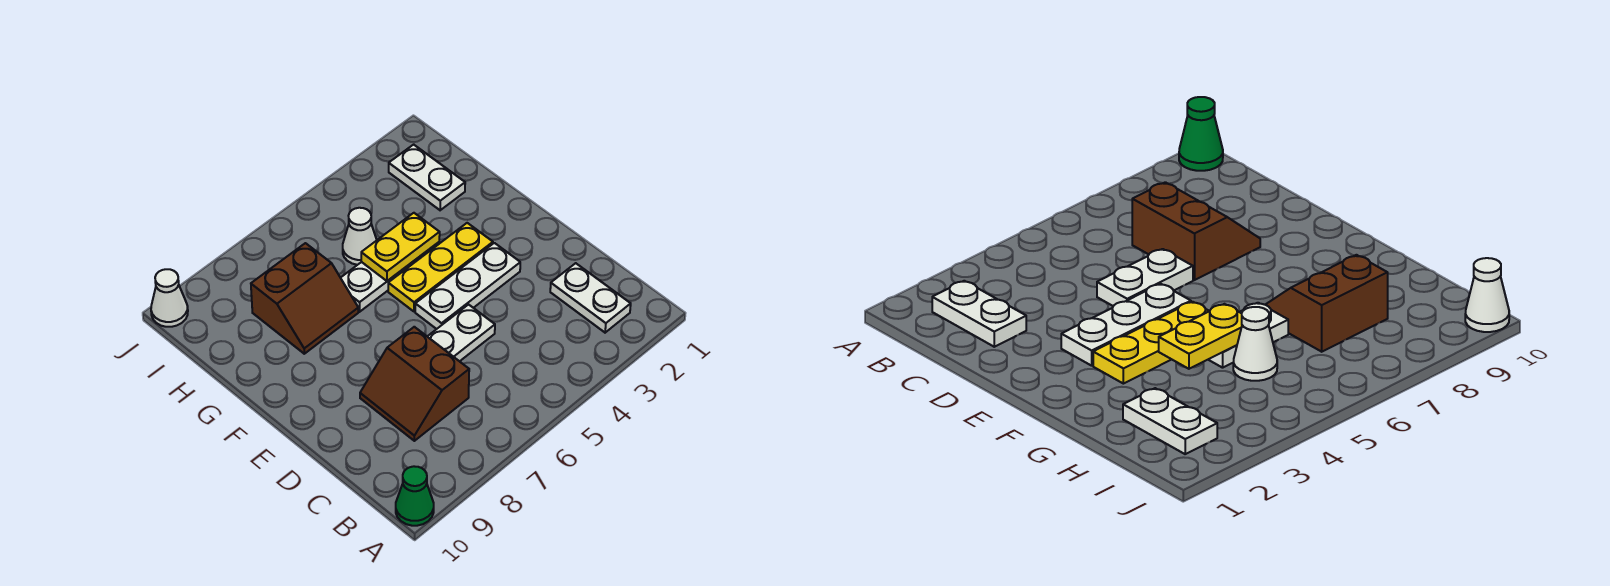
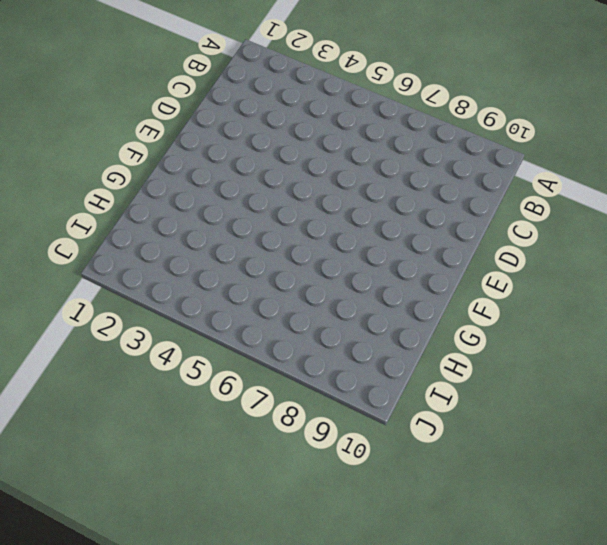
none -> green cone A10 level 1
none -> white plate B2:C2 level 1
none -> brown slope C7:D8 level 1 top 7

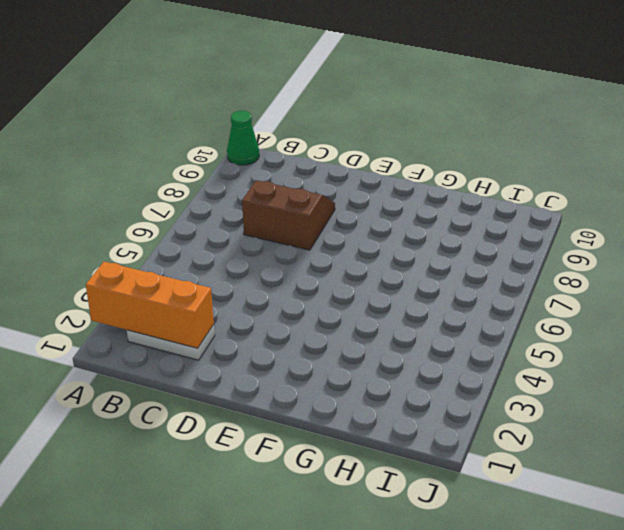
orange brick A2:C2 level 2 -> none
none -> white plate D5:D6 level 1
none -> white plate E3:E5 level 1
none -> yellow plate F3:F5 level 1

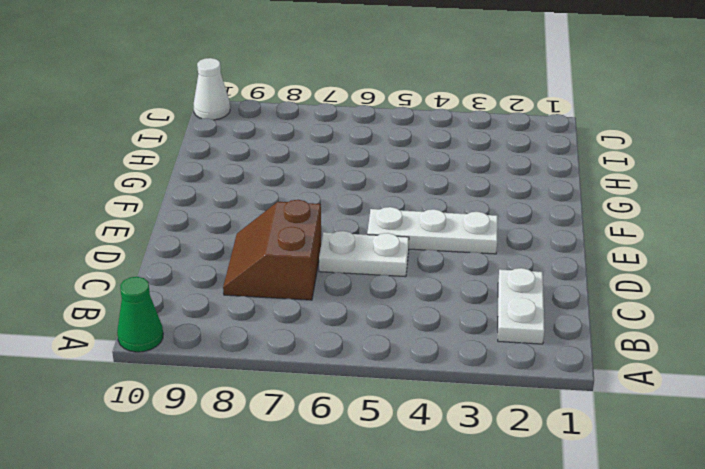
none -> yellow plate F3:F5 level 1
none -> white plate G5:G6 level 1
none -> brown slope G7:H8 level 1 top H

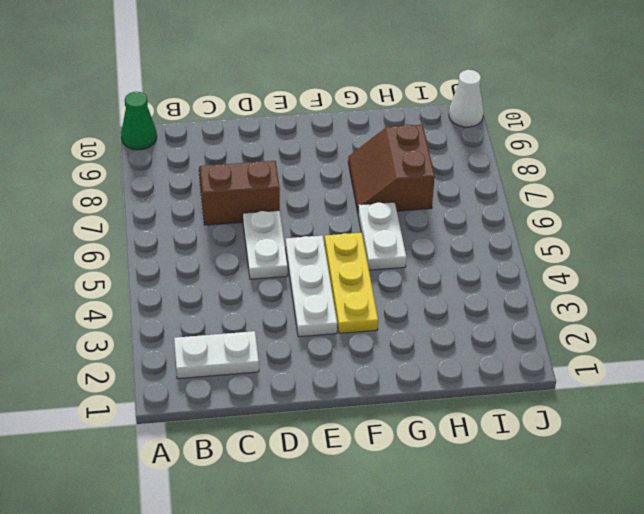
none -> white plate H2:I2 level 1
none -> white cone H5 level 1
none -> yellow plate G4:G5 level 2

